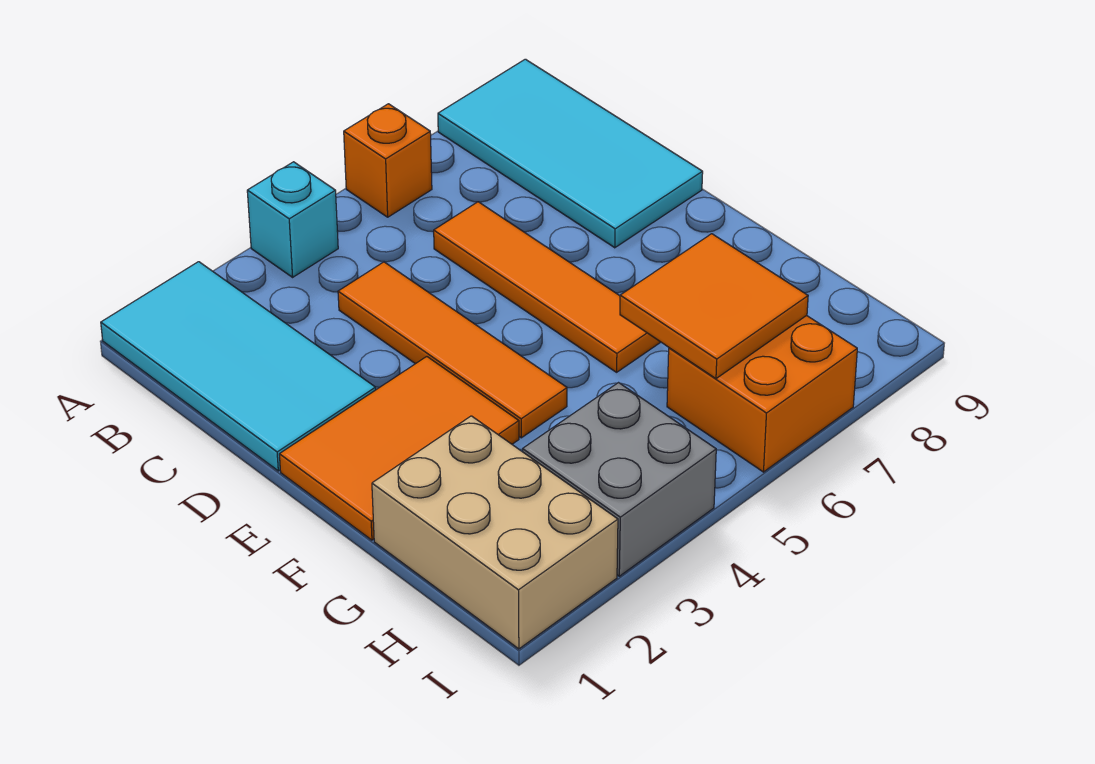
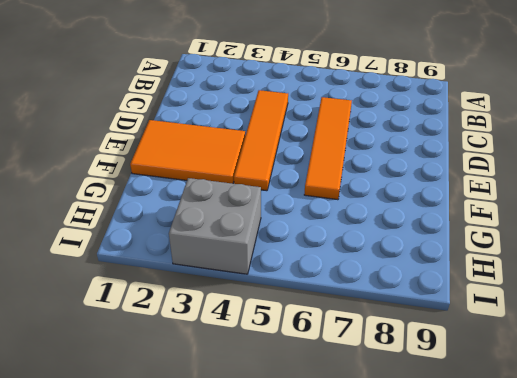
none -> cyan tile A1:D2 level 1
none -> cyan brick A4 level 1

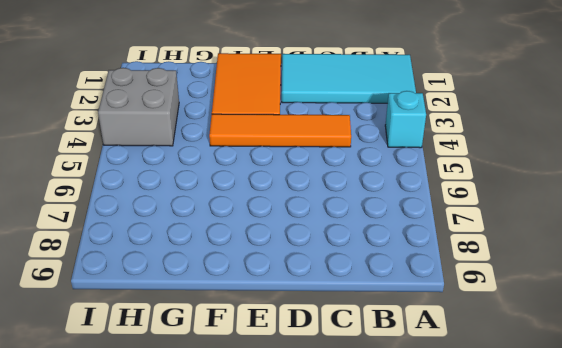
none -> orange brick A6 level 1
none -> cyan tile A8:D9 level 1

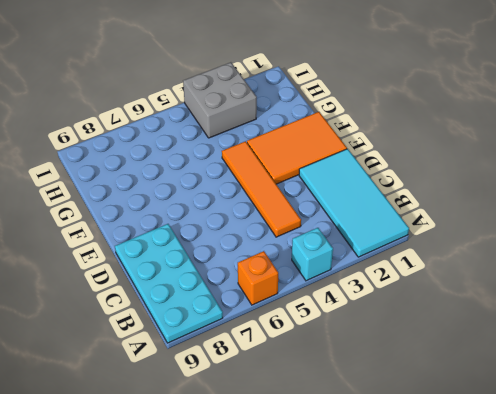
cyan plate A8:D9 level 1 -> cyan tile A8:D9 level 1
none -> orange tile C6:F6 level 1
none -> tan brick G1:I2 level 1

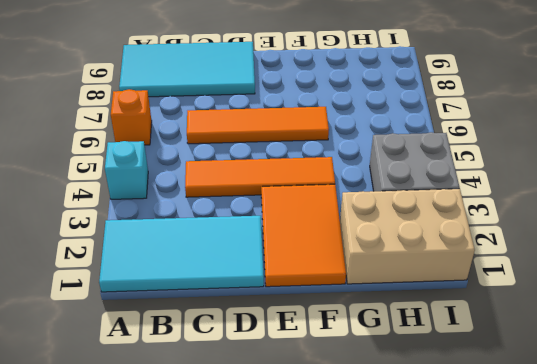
none -> orange brick H6:I7 level 1
none -> orange tile G6:H7 level 2

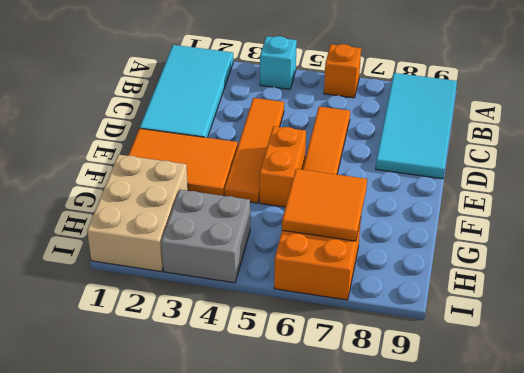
orange brick E5:F5 level 1 -> none

